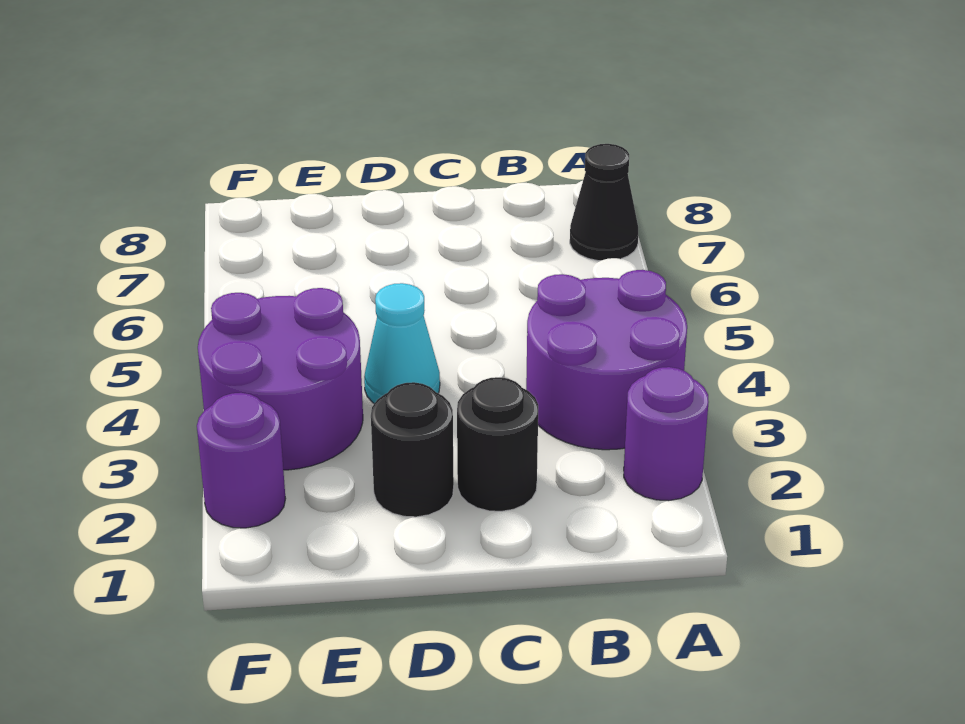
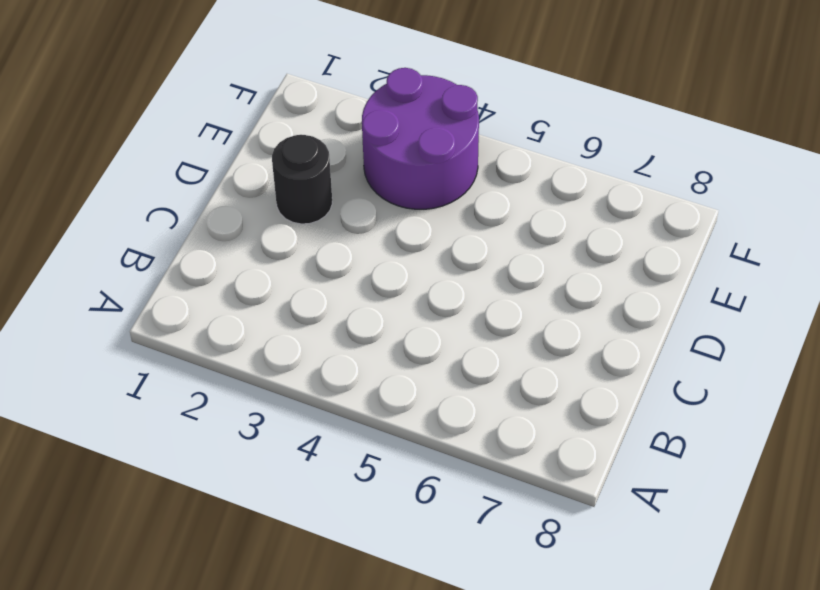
none -> purple round brick A2 level 1
none -> purple round brick A3:B4 level 1

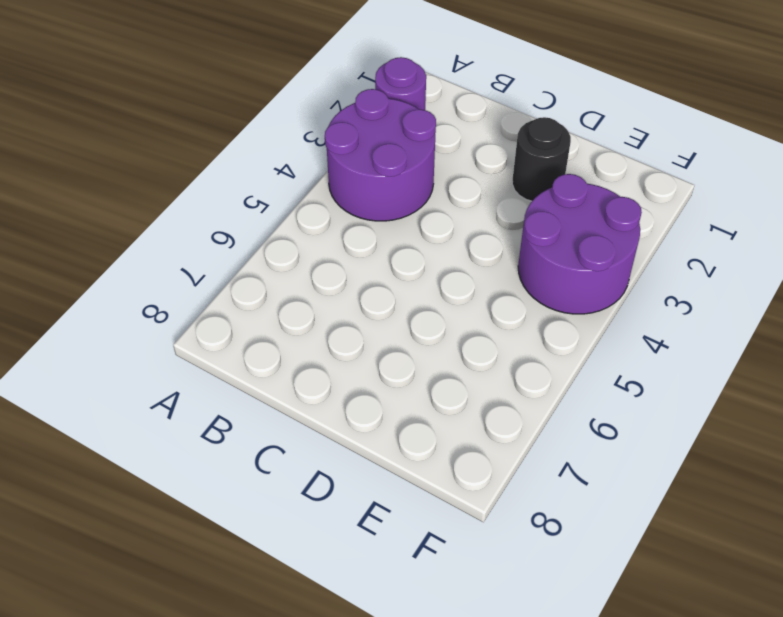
none -> black cone A7 level 1
none -> black round brick C2 level 1

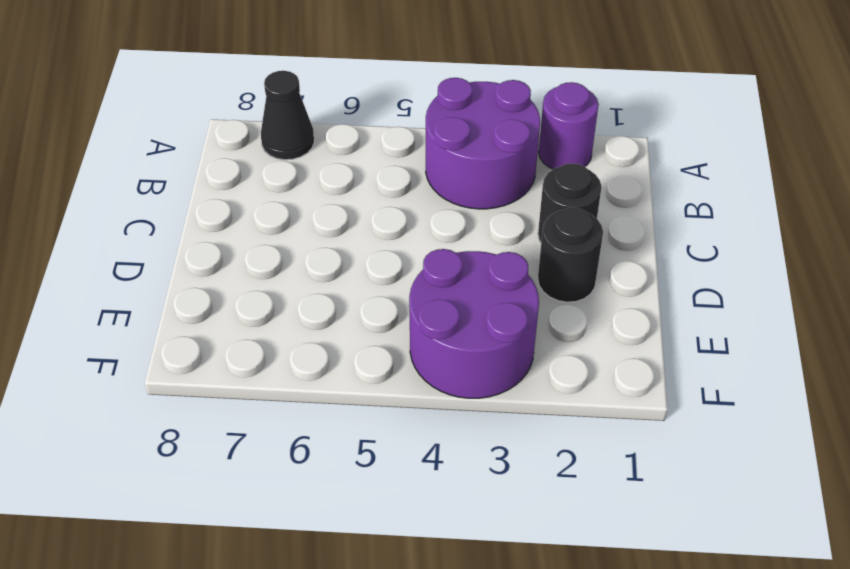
none -> cyan cone D4 level 1
none -> purple round brick F2 level 1

